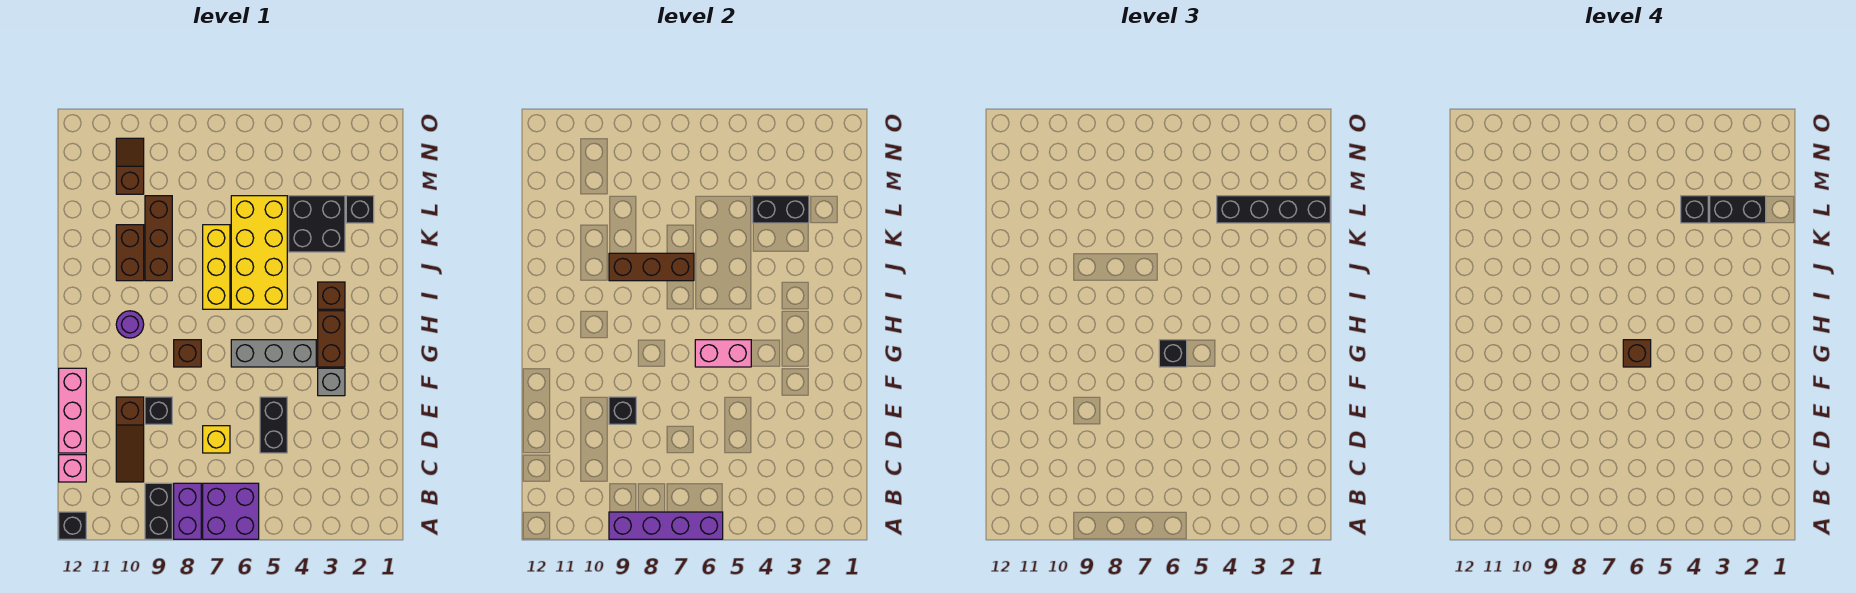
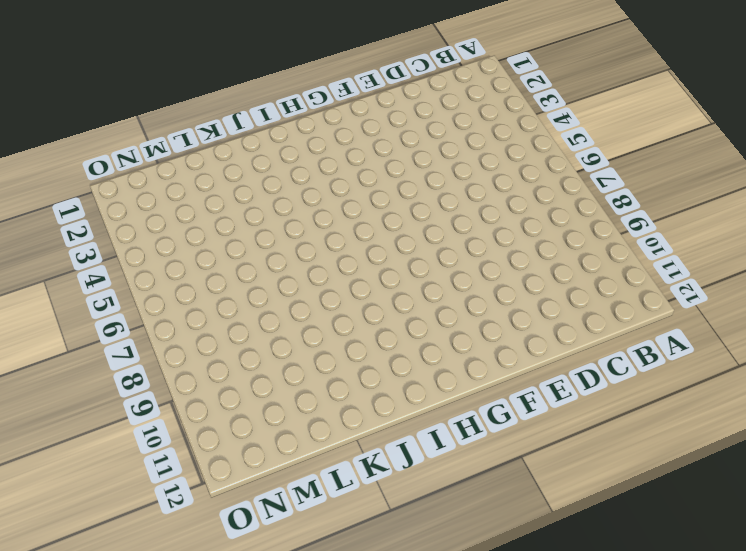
none -> purple brick A6:B7 level 1
none -> purple brick A8:B8 level 1
none -> black brick A9:B9 level 1
none -> black brick A12 level 1

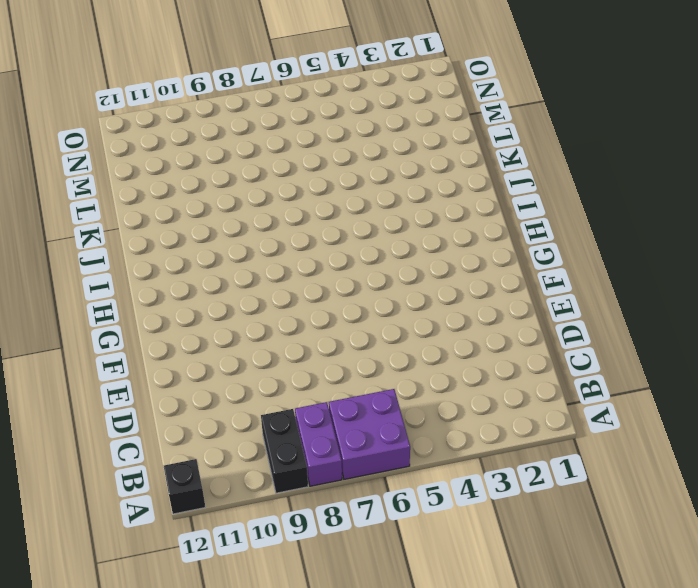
none -> brown slope C10:E10 level 1 top E
none -> pink brick C12 level 1
none -> black brick D5:E5 level 1
none -> yellow brick D7 level 1

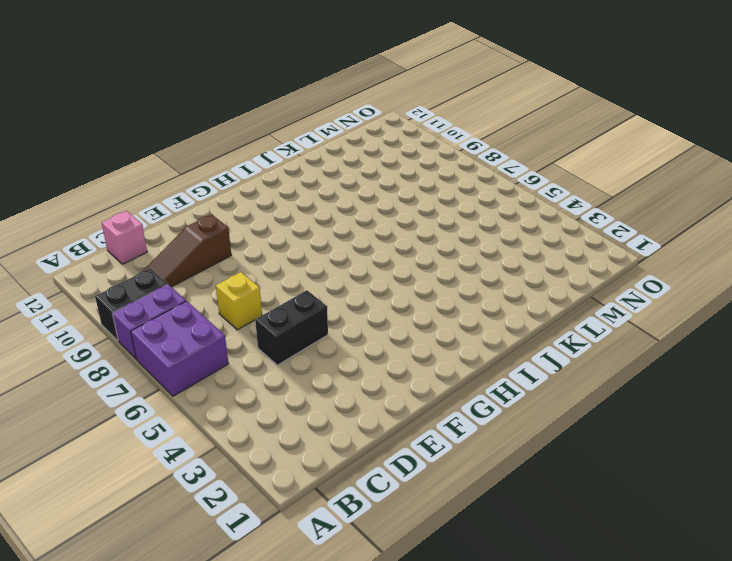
none -> black brick A12 level 1
none -> pink brick D12:F12 level 1
none -> black brick E9 level 1
none -> grey brick F3 level 1

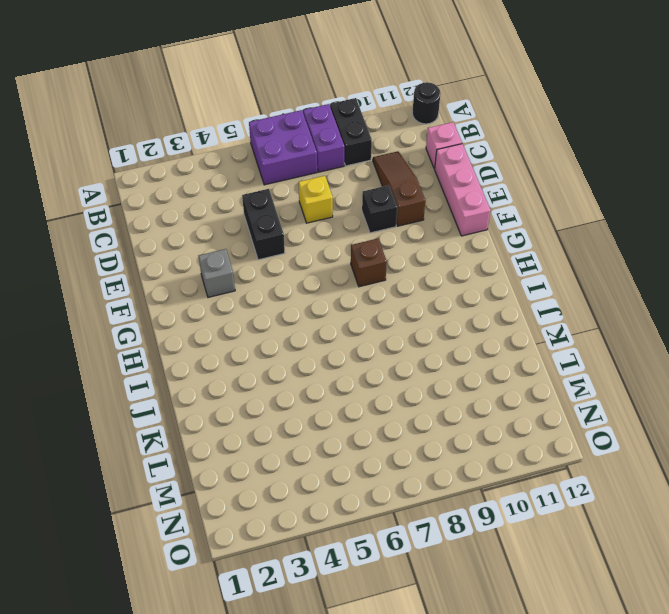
black round brick A12 level 1 -> black brick A12 level 1
none -> brown brick G3:H3 level 1
none -> grey brick G4:G6 level 1
none -> purple round brick H10 level 1
none -> brown brick I3 level 1

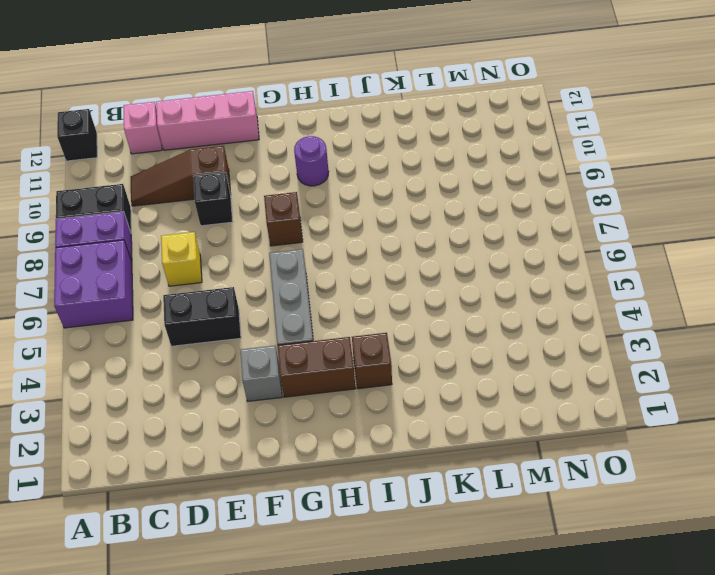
none -> yellow brick I5:L6 level 1
none -> yellow brick I7:K7 level 1
none -> brown brick J9:L9 level 1
none -> brown brick J10:K10 level 1

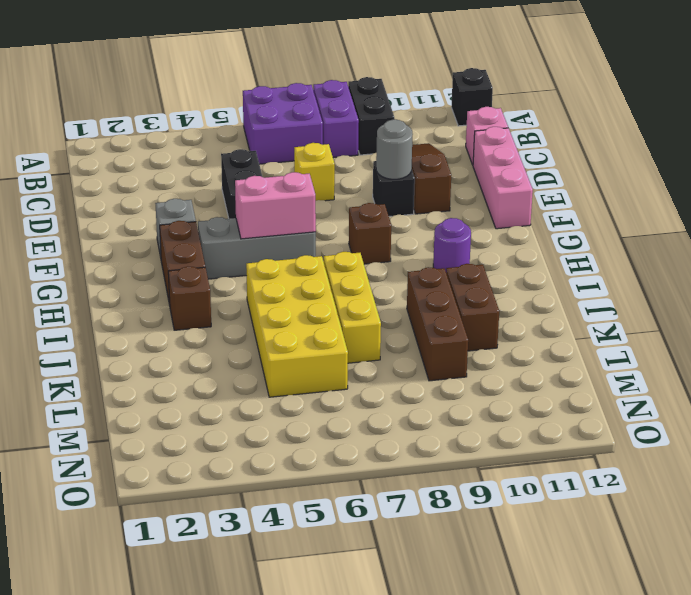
grey round brick E9 level 2 -> black brick E9 level 2
none -> black brick K3:L4 level 1
none -> black brick L2 level 1
none -> brown slope M10:N10 level 1 top M
none -> purple brick A6:A9 level 2

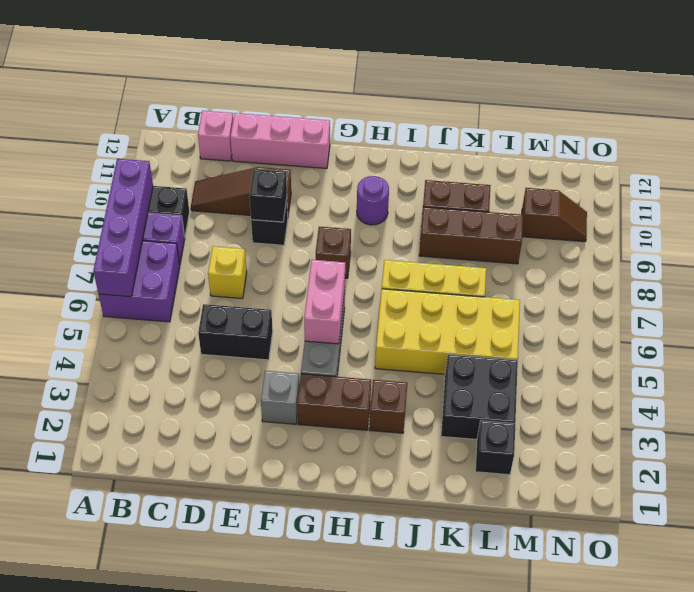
none -> black brick A12 level 1
none -> brown brick J7:J9 level 2
none -> black brick L3:L4 level 2
none -> black brick G6 level 3

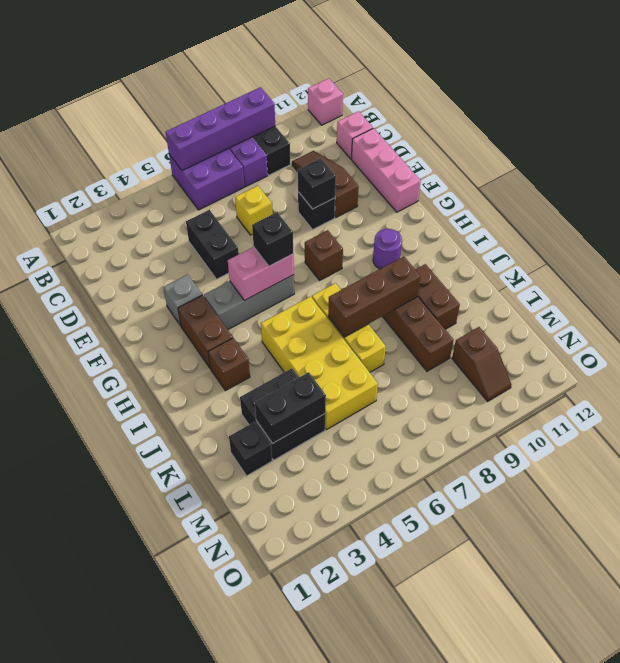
pink brick A12 level 1 -> black brick A12 level 1
none -> black brick L1:L4 level 3
none -> brown brick G6 level 4
none -> black brick L2:L3 level 4
none -> black brick L4 level 4

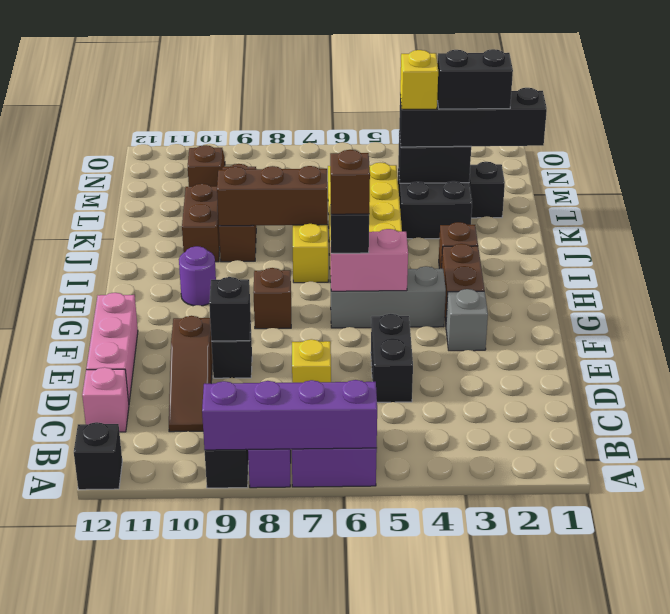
yellow brick L4 level 4 -> black brick L4 level 4

